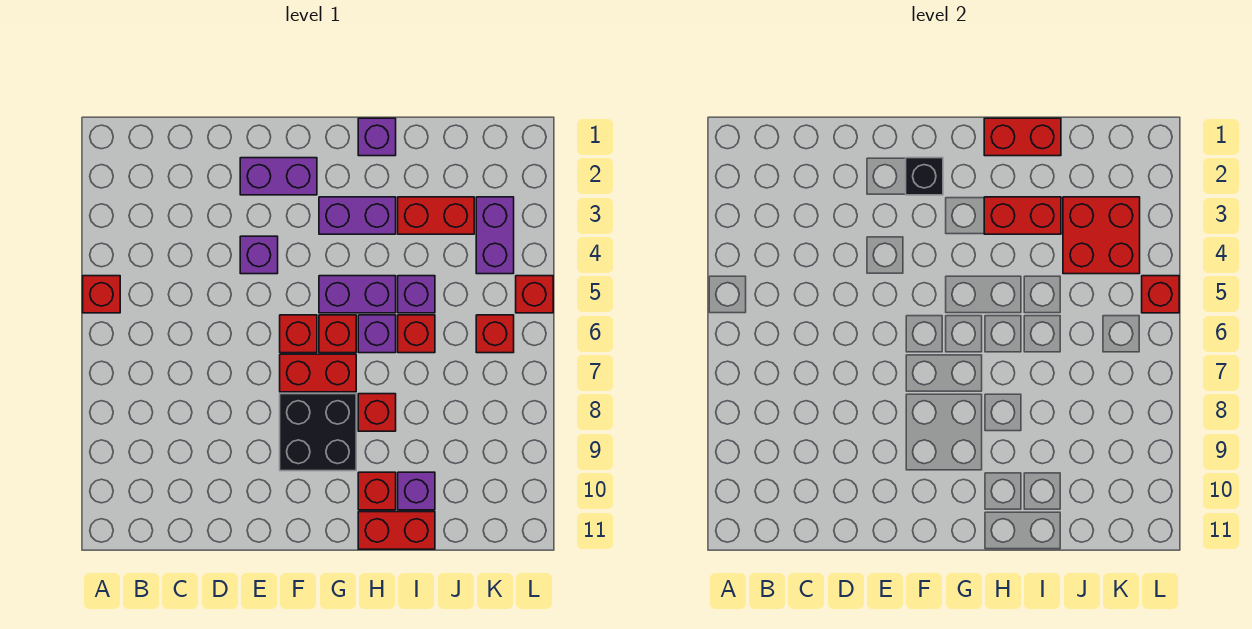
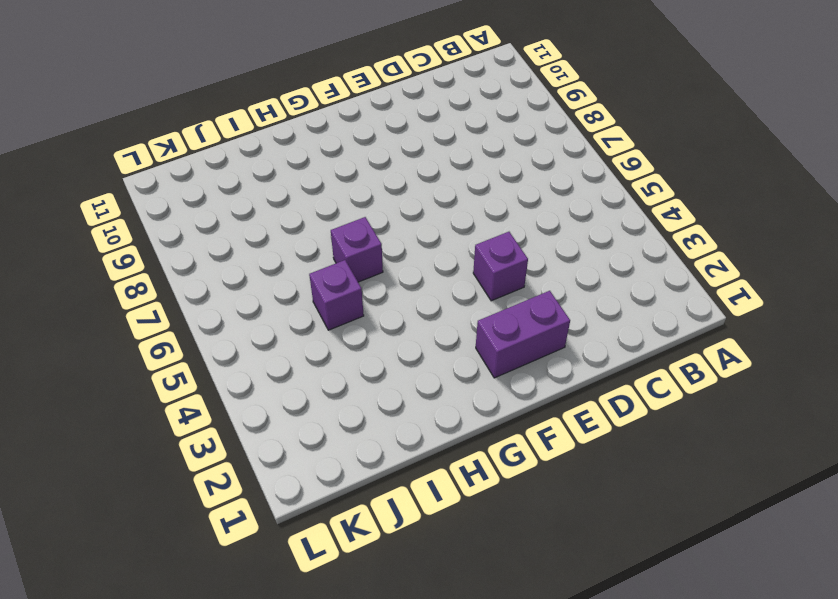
none -> red brick A5 level 1
none -> red brick F6 level 1
none -> red brick F7:G7 level 1

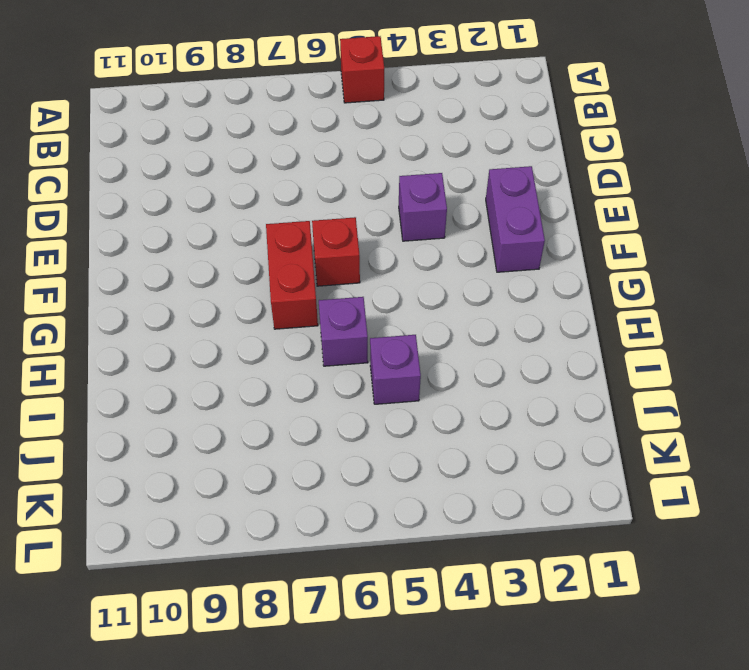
none -> black brick F8:G9 level 1
none -> purple brick G3:H3 level 1
none -> purple brick G5:H5 level 1

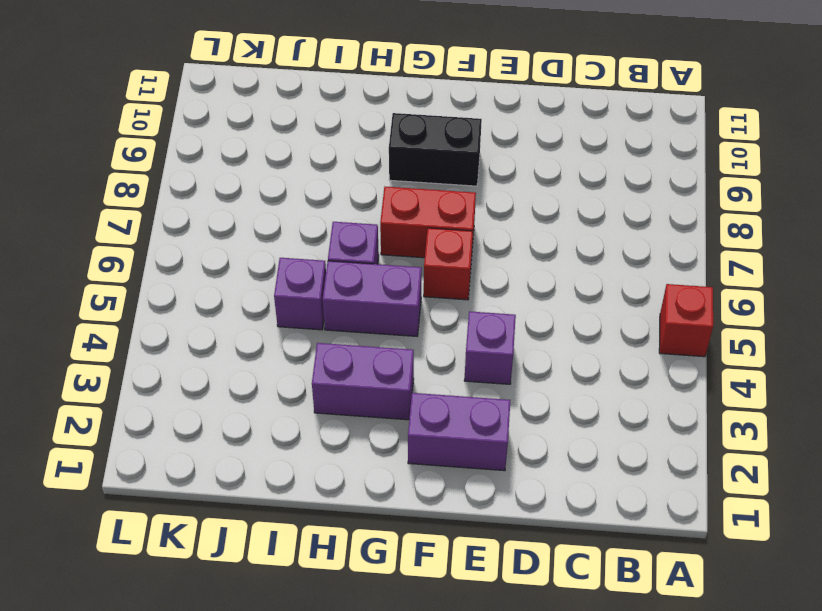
black brick F9:G9 level 1 -> black brick F8:G9 level 1
none -> red brick G6 level 1
none -> purple brick H1 level 1
none -> red brick H8 level 1

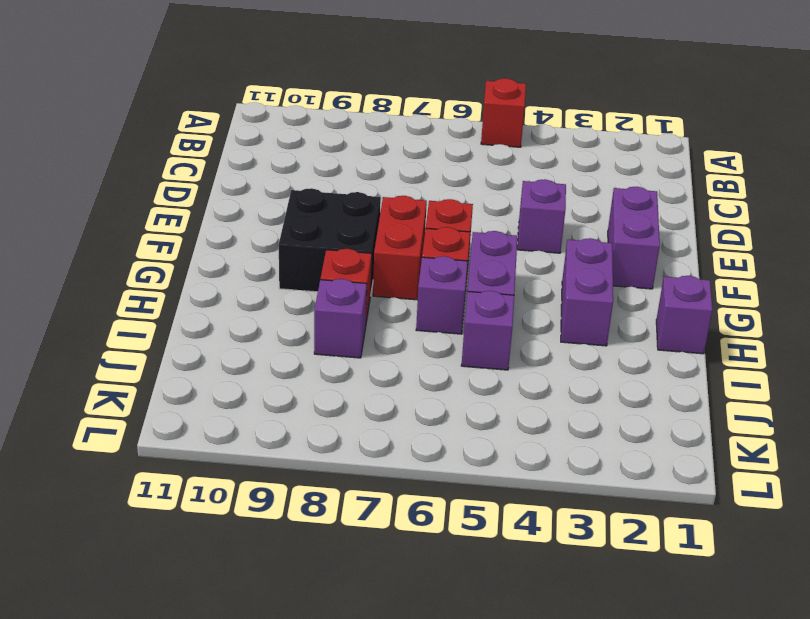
purple brick I8 level 1 -> purple brick I10 level 1
none -> red brick H10 level 1
none -> red brick H11:I11 level 1
none -> red brick I3:J3 level 1

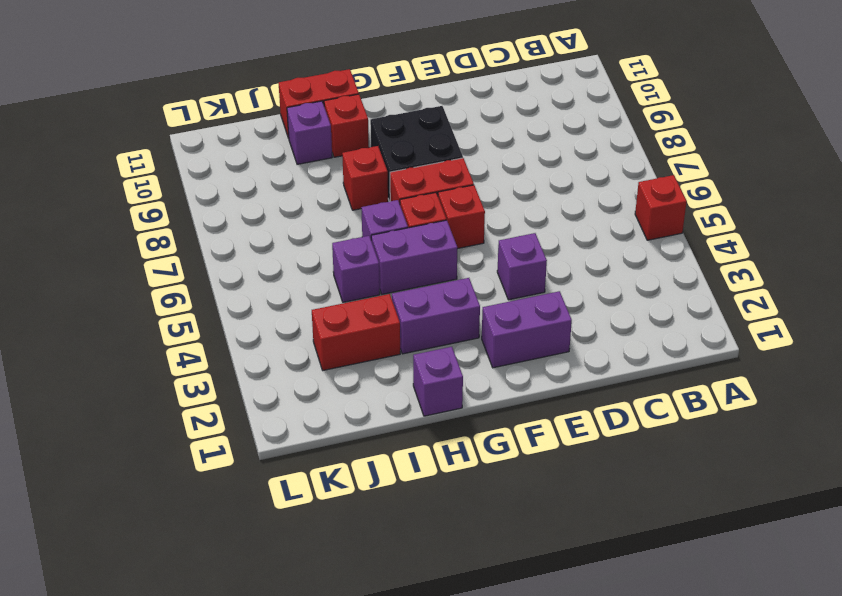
none -> red brick I6 level 1
none -> purple brick K3:K4 level 1
none -> red brick K6 level 1

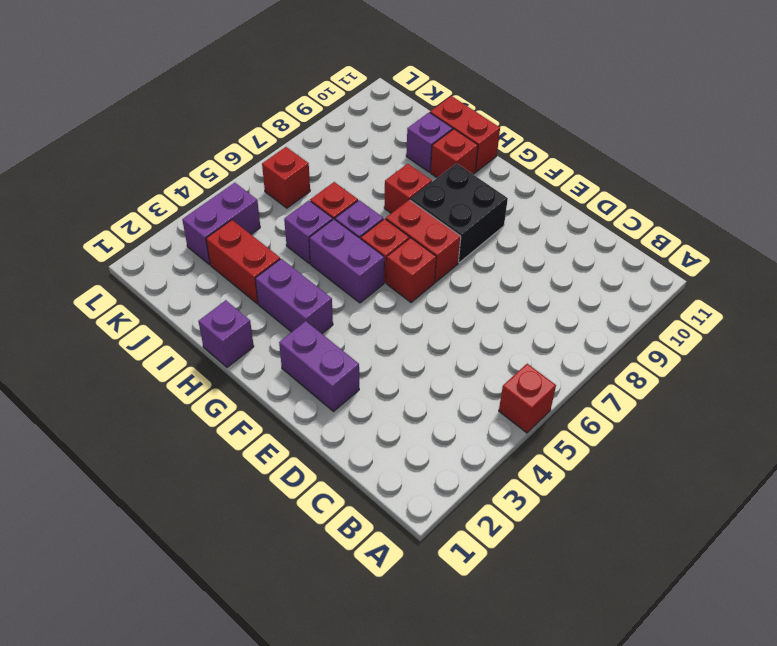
none -> purple brick E4 level 1
none -> red brick L5 level 1
none -> black brick F2 level 2

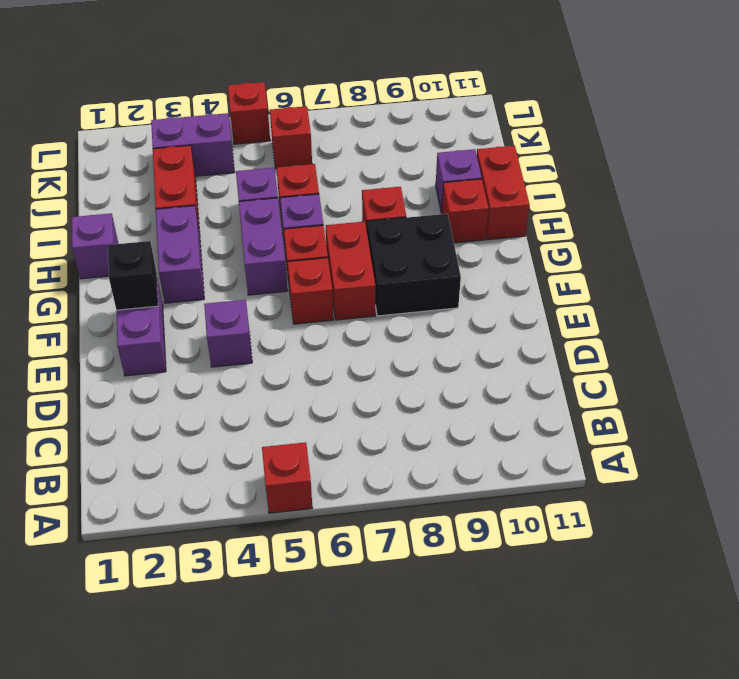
none -> red brick H1:I1 level 2
none -> red brick H3:I3 level 2
none -> red brick J3:K4 level 2

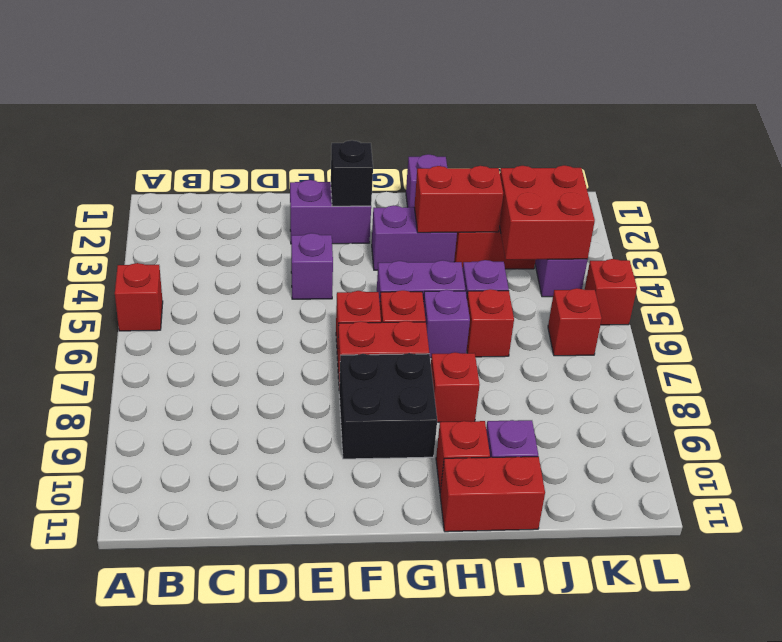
none -> red brick H1:I1 level 2
none -> red brick L5 level 2

